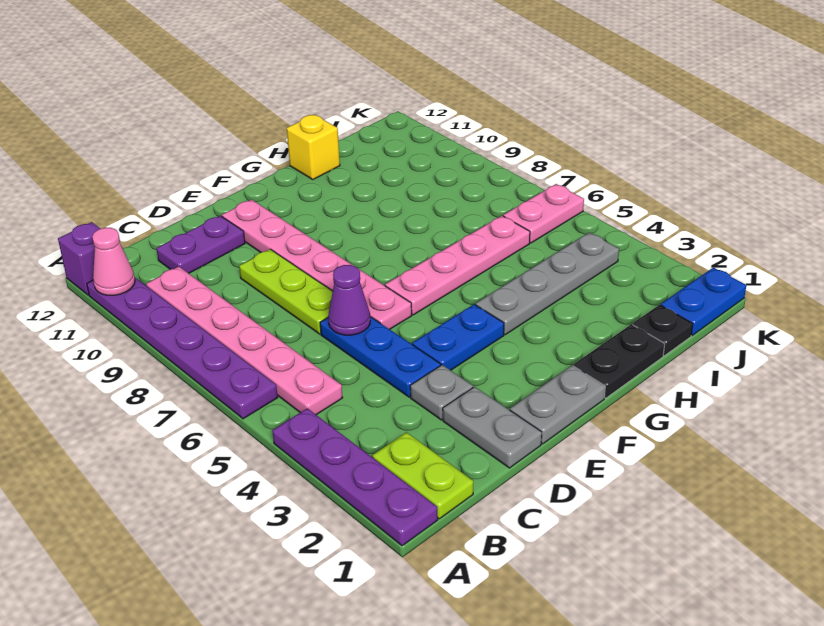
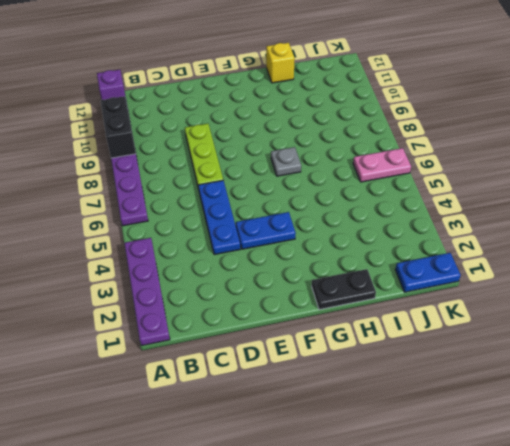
black brick A9:A10 level 2 -> none
grey plate G7 level 1 -> grey plate D3 level 1
none -> lime plate B1:B2 level 1
none -> pink plate B5:B10 level 1
none -> purple plate C11:D11 level 1

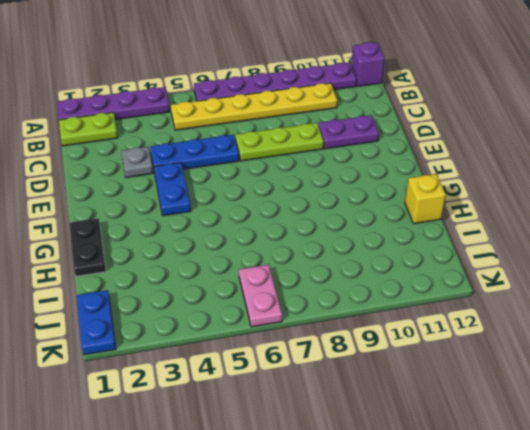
yellow plate B5:B10 level 1 -> pink plate B5:B10 level 1
purple plate D10:D11 level 1 -> purple plate C11:D11 level 1
none -> grey plate D1:D2 level 1
none -> grey plate E1:F1 level 1
none -> pink plate E6:E11 level 1

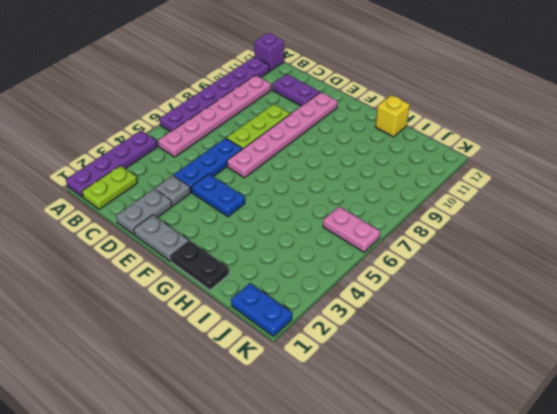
none -> pink plate F6:I6 level 1
none -> grey plate G4:J4 level 1
none -> black plate I1 level 1

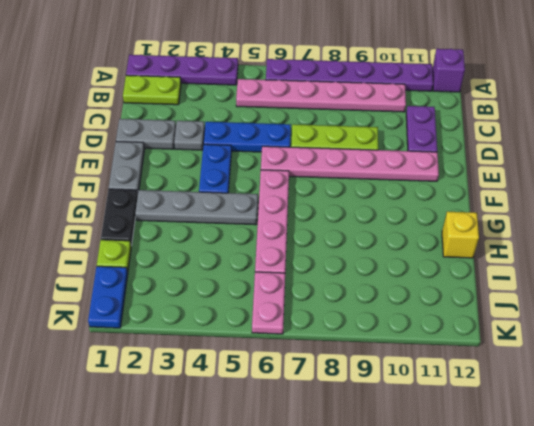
grey plate G2:G5 level 1 -> grey plate G4:J4 level 1
lime plate I1 level 1 -> black plate I1 level 1
none -> pink cone A11 level 2
none -> purple cone D6 level 2

